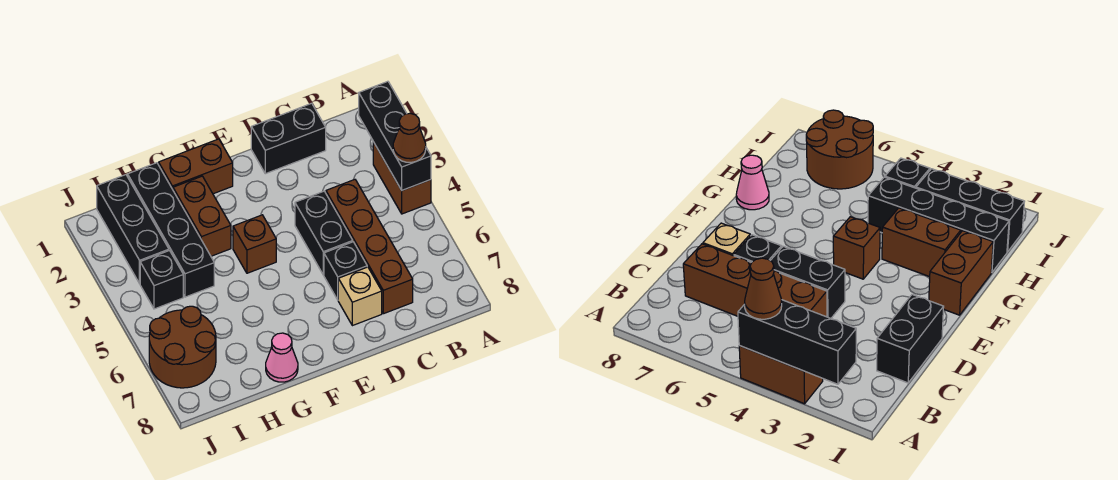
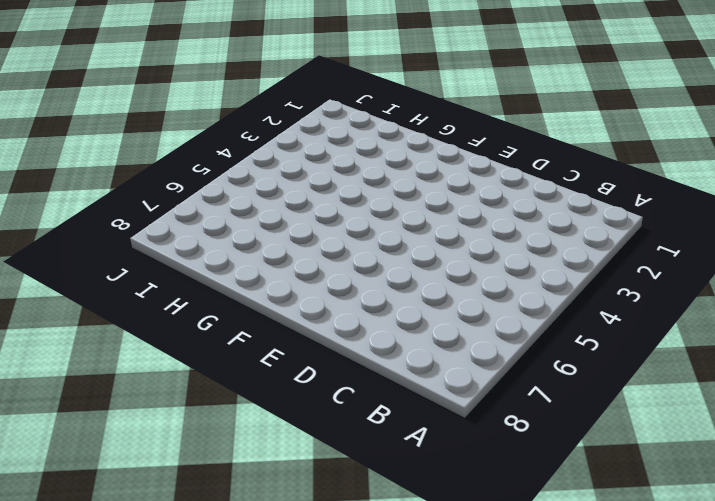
none -> brown brick A3:A4 level 1
none -> black brick C1:D1 level 1
none -> brown brick C4:C7 level 1

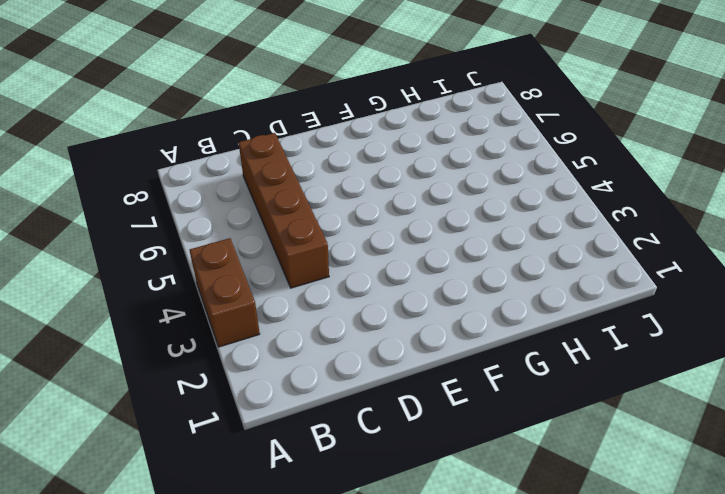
none -> black brick C1:D1 level 1
none -> black brick D4:D5 level 1
none -> black brick D6 level 1

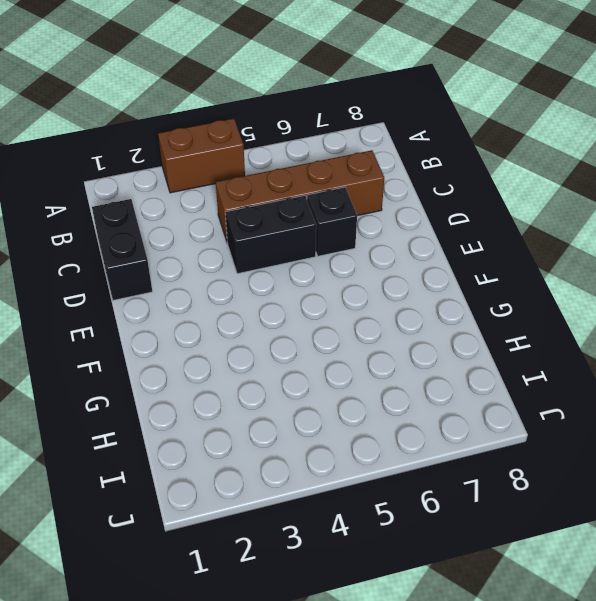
none -> tan brick D7 level 1
none -> brown brick F1:G1 level 1
none -> brown brick F4 level 1

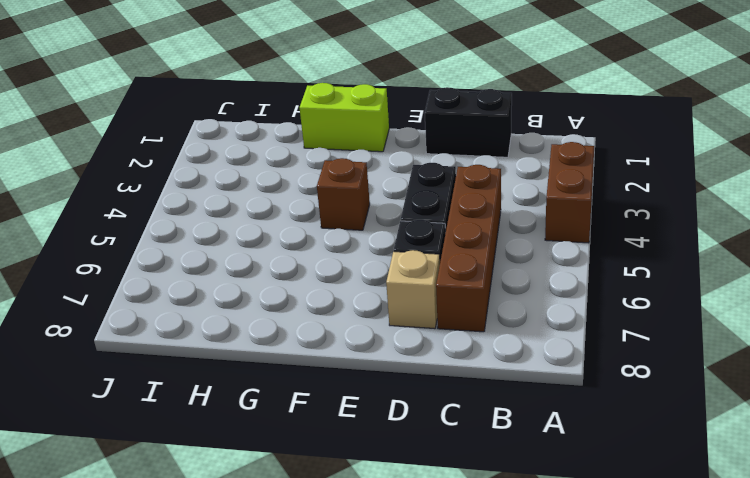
lime brick F1:G1 level 1 -> brown brick F1:G1 level 1
none -> brown brick G2:G3 level 1
none -> pink cone G8 level 1
none -> black brick H1:H4 level 1

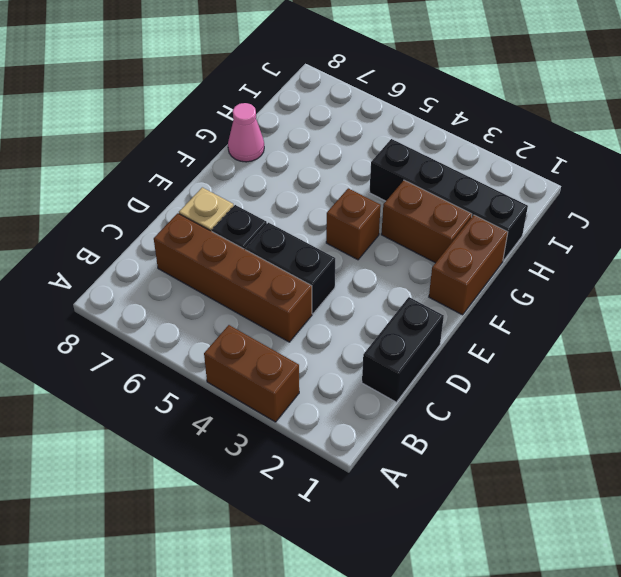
none -> black brick I1:I3 level 1
none -> black brick I4 level 1
none -> brown round brick I6:J7 level 1

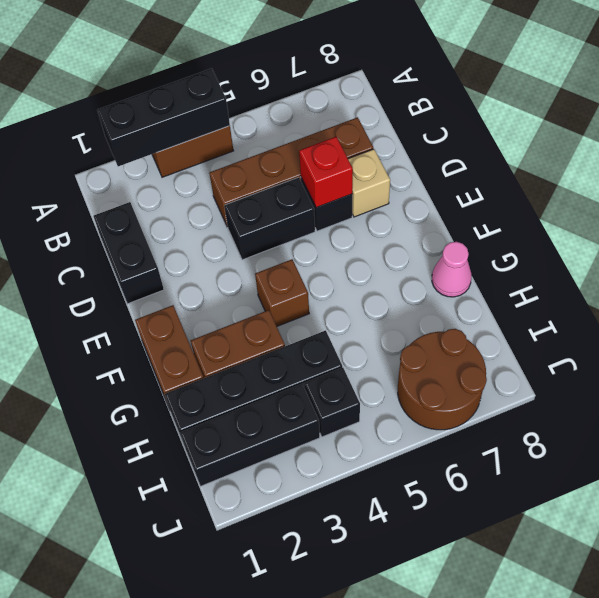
red brick D6 level 2 -> none
none -> brown cone A4 level 3

